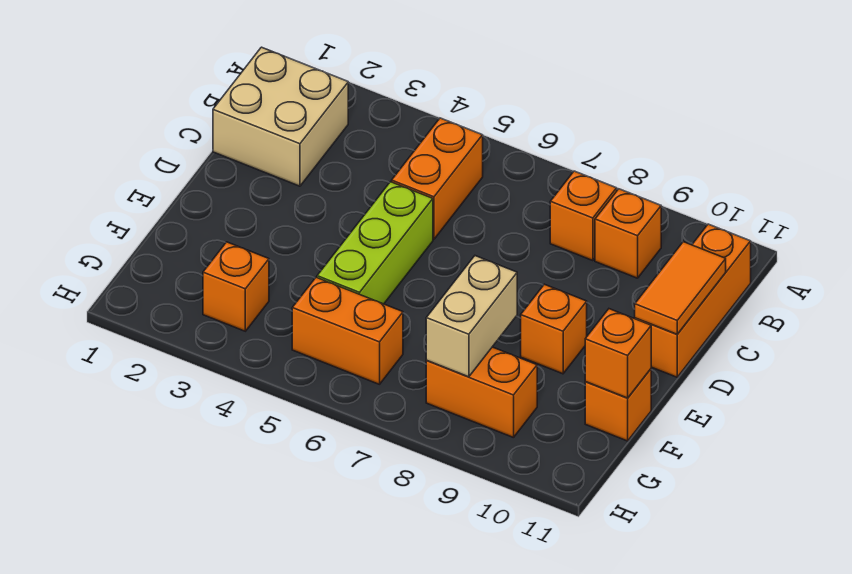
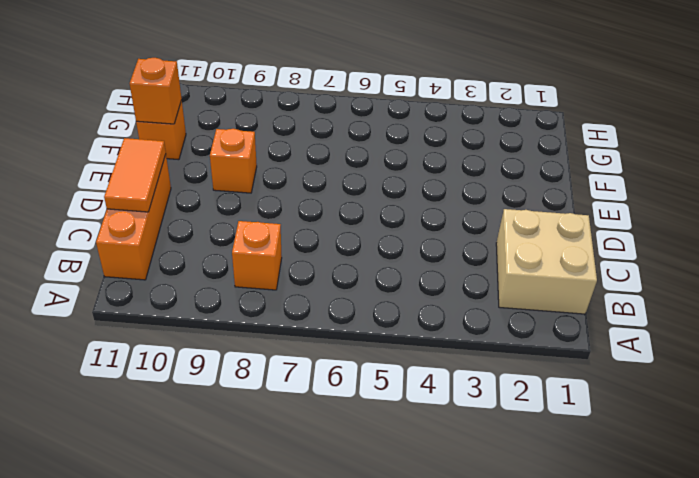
none -> orange brick B5:C5 level 1
none -> orange brick B9 level 1
none -> lime brick D5:F5 level 1

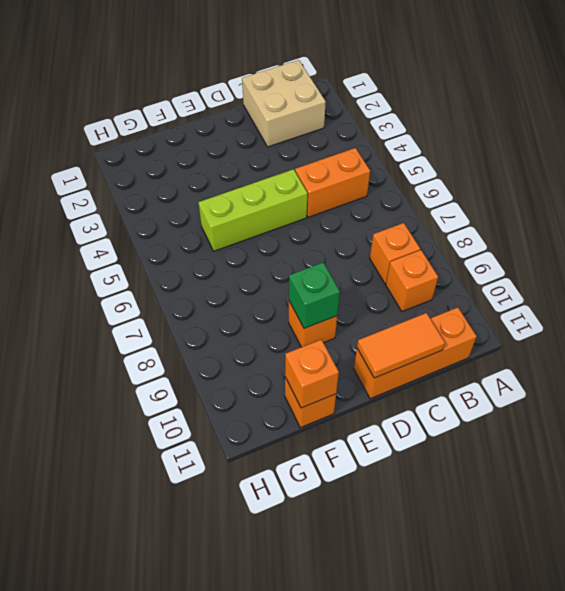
green brick E9 level 2 -> none
none -> orange brick G3 level 1
none -> orange brick G5:G6 level 1
none -> orange brick G8:G9 level 1

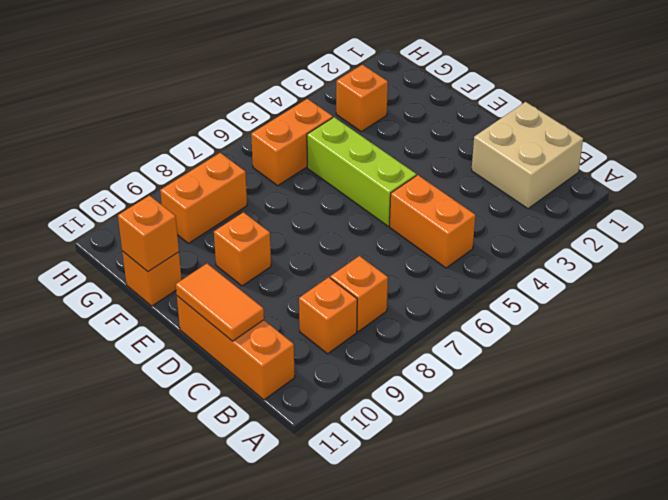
none -> tan brick F8:G8 level 2

